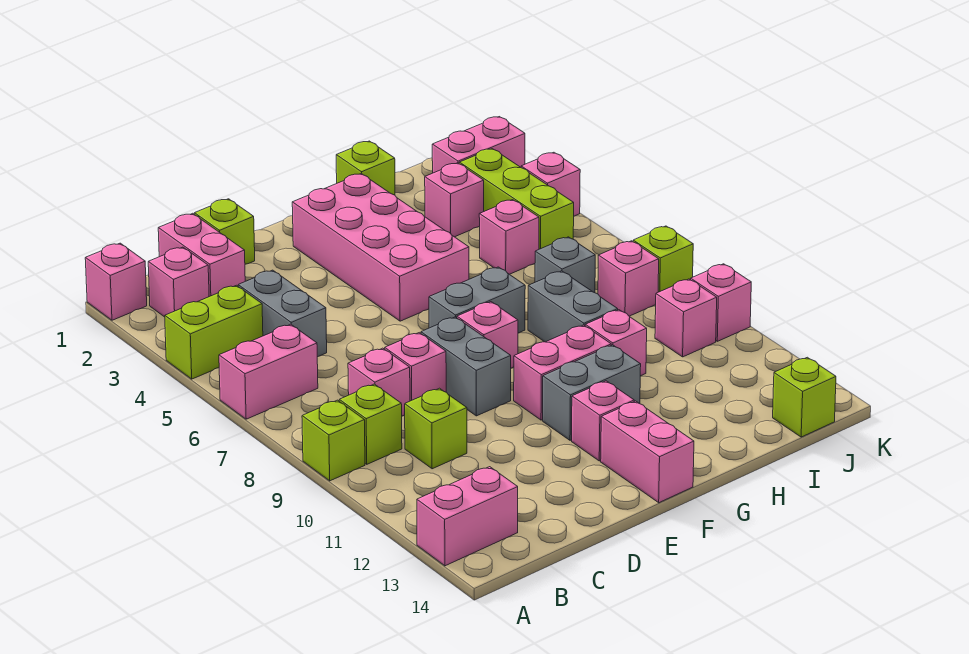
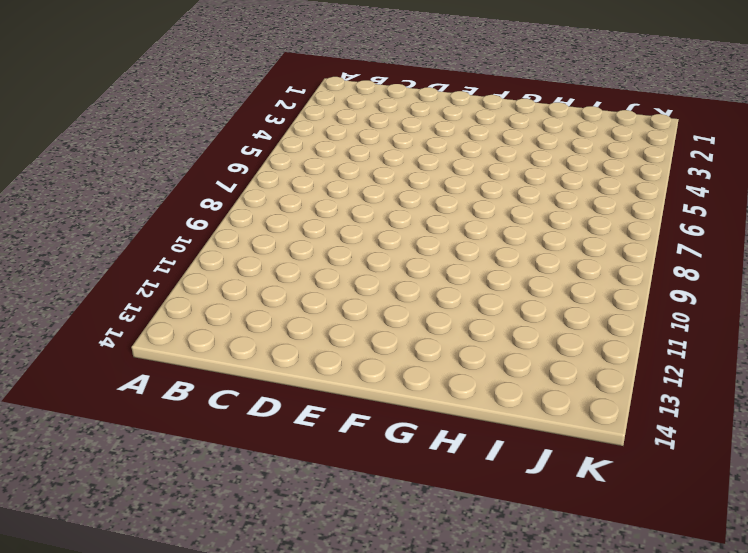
none -> pink brick A1 level 1
none -> lime brick A4:B4 level 1
none -> pink brick A6:B6 level 1
none -> lime brick A9 level 1

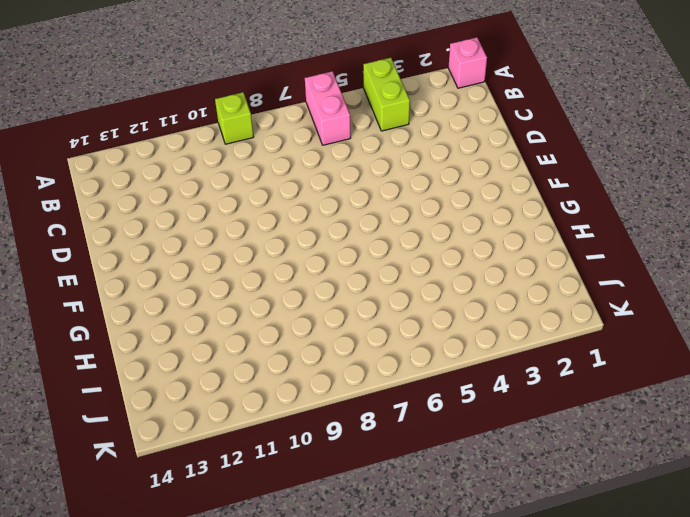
none -> pink brick A13:B13 level 1
none -> pink brick B2 level 1
none -> lime brick B9 level 1
none -> pink brick C1:C2 level 1

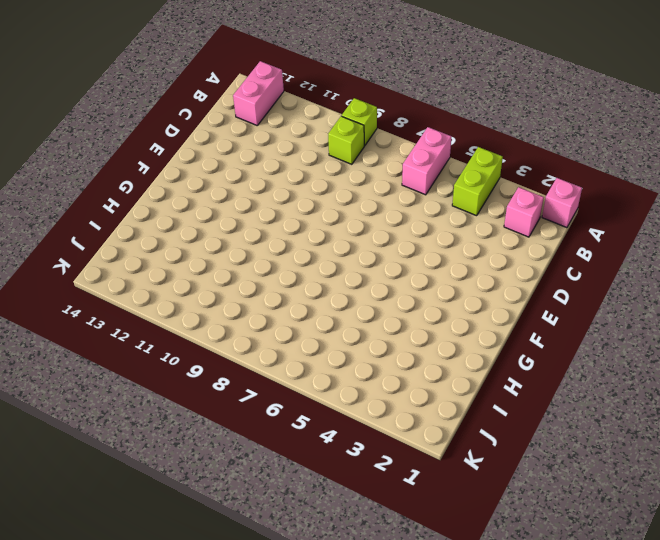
none -> pink brick C1:C2 level 1
none -> grey brick C4:C5 level 1
none -> pink brick C8 level 1
none -> lime brick C10 level 1

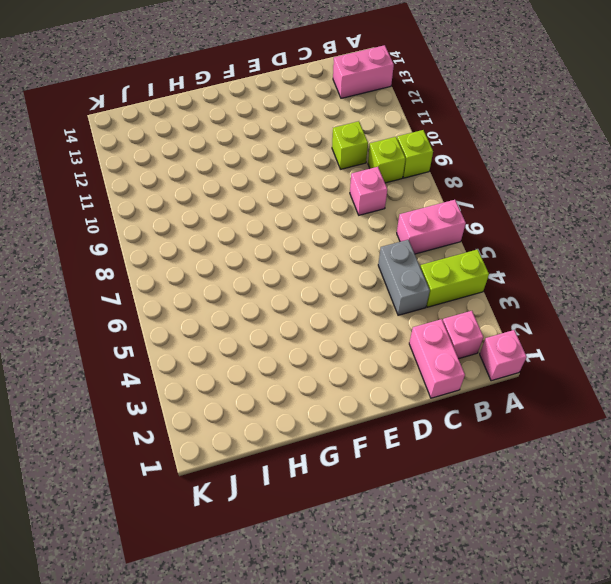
none -> lime brick D1 level 1
none -> pink brick D8 level 1
none -> grey brick E8:E9 level 1
none -> pink brick F2:G5 level 1

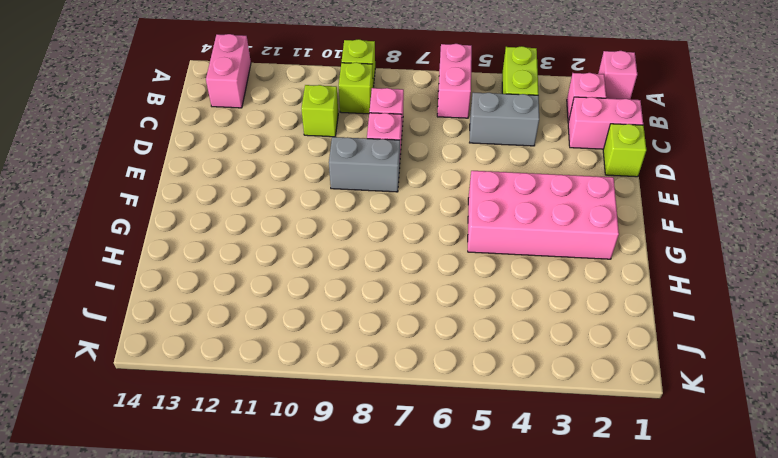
none -> grey brick F7:G7 level 1
none -> pink brick F8 level 1
none -> pink brick F10:G10 level 1
none -> grey brick F11:G11 level 1

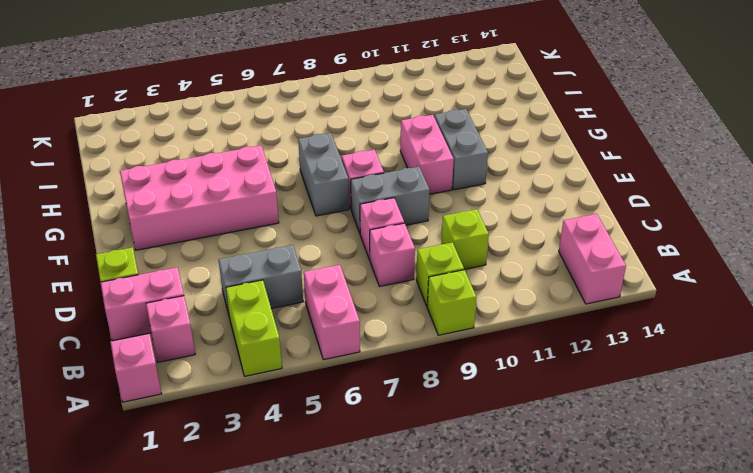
none -> pink brick F12 level 1
none -> pink brick F13:F14 level 1
none -> lime brick H1 level 1
none -> grey brick H8:H9 level 1

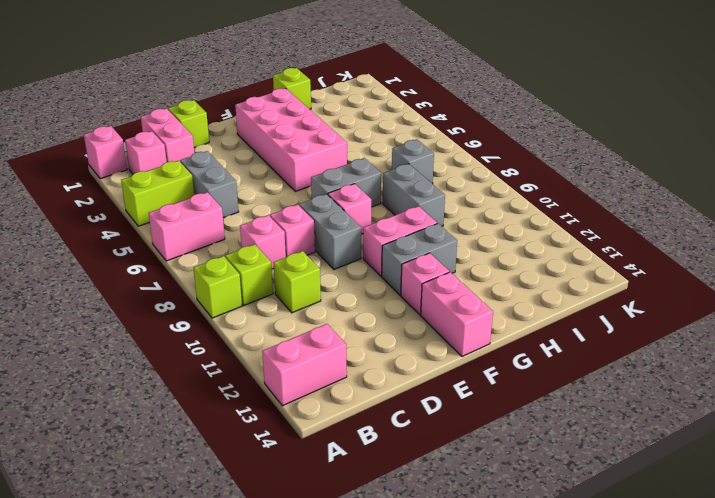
none -> pink brick H10 level 1
none -> pink brick I3 level 1
none -> pink brick I5 level 1
none -> pink brick J2:K2 level 1

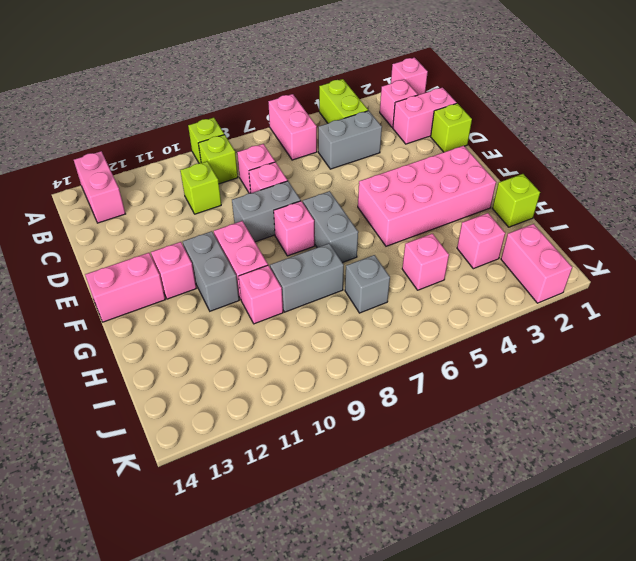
none -> lime brick J3:J5 level 1
none -> pink brick J8 level 1
none -> pink brick J10 level 1
none -> lime brick J14 level 1

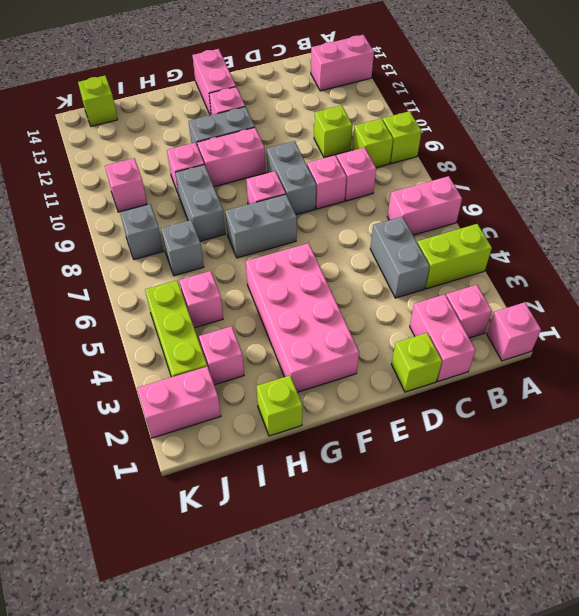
grey brick J8 level 1 -> pink brick J8 level 1
none -> pink brick K4 level 1
none -> lime brick K8 level 1
none -> pink brick K10 level 1

